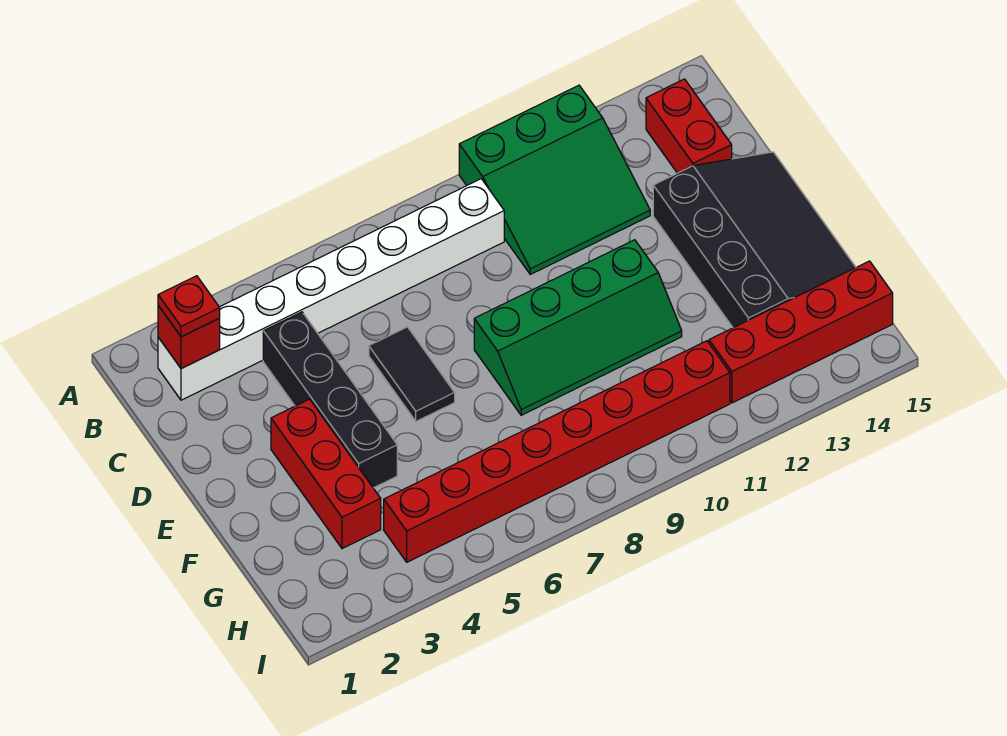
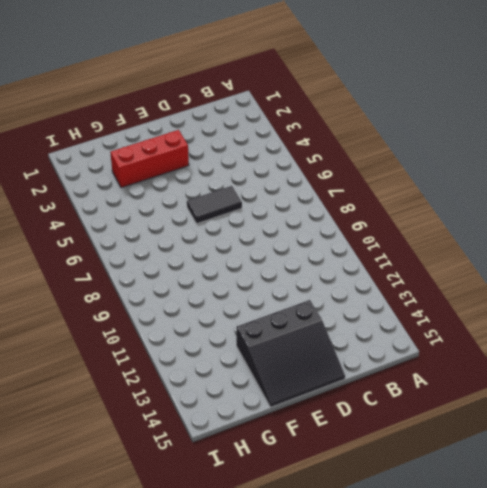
black slope D13:F15 level 1 top 13 -> black slope D13:G15 level 1 top 13
none -> green slope A10:C12 level 1 top A
none -> white brick B2:B9 level 1
none -> red brick B14:C14 level 1

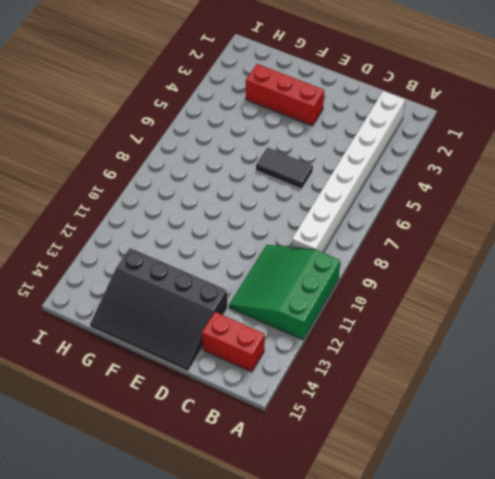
none -> black brick C4:F4 level 1
none -> green slope E8:F11 level 1 top E
none -> red brick H4:H11 level 1

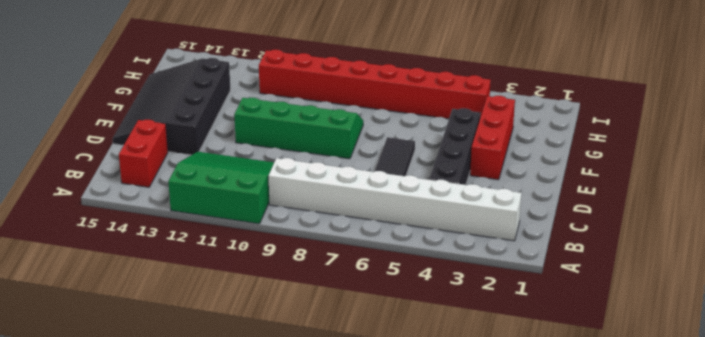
none -> red brick H12:H15 level 1
none -> red brick B2 level 2
none -> red plate B2 level 3

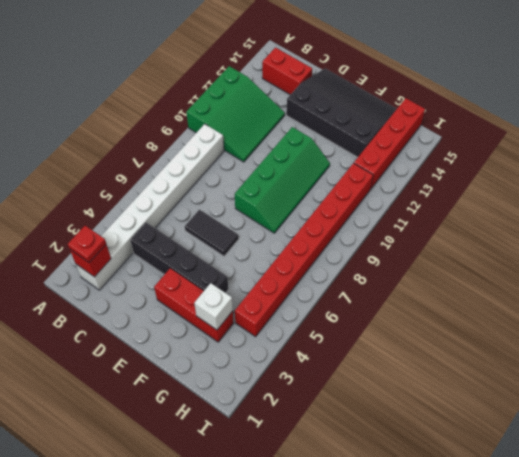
white brick G3 level 2 -> none

